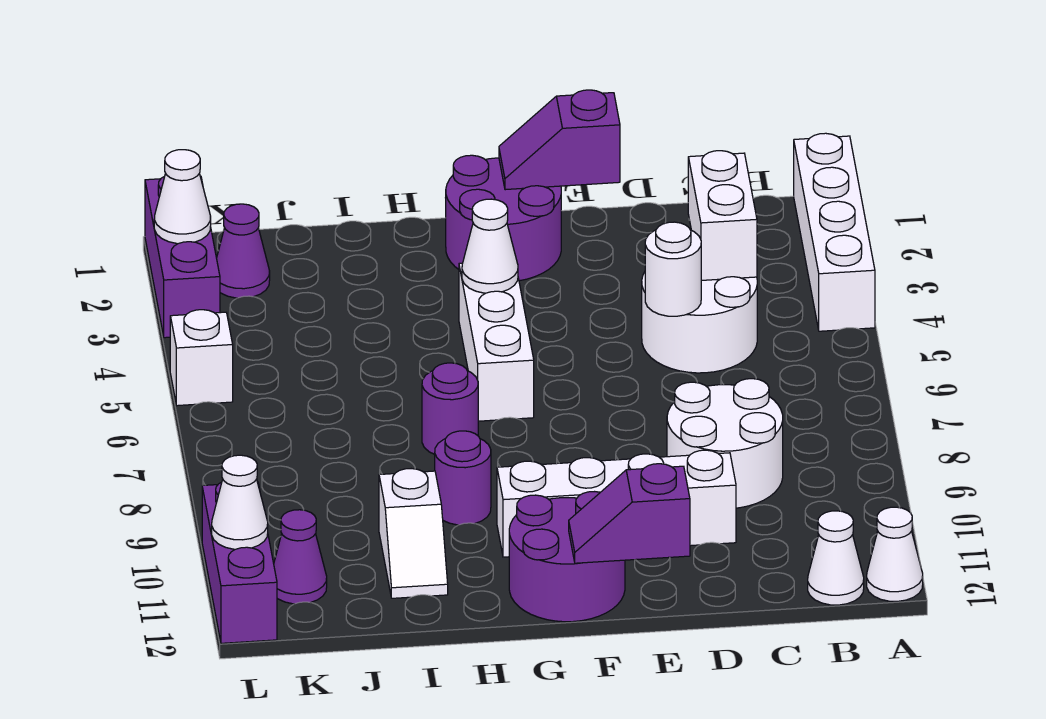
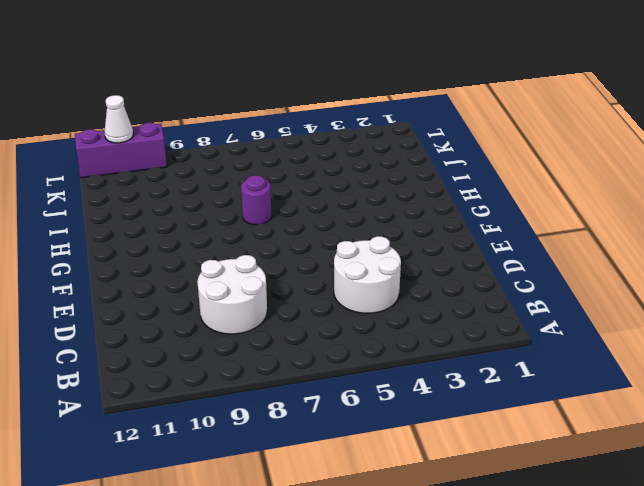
none -> white brick A1:A4 level 1
none -> white cone A12 level 1
none -> white cone B12 level 1

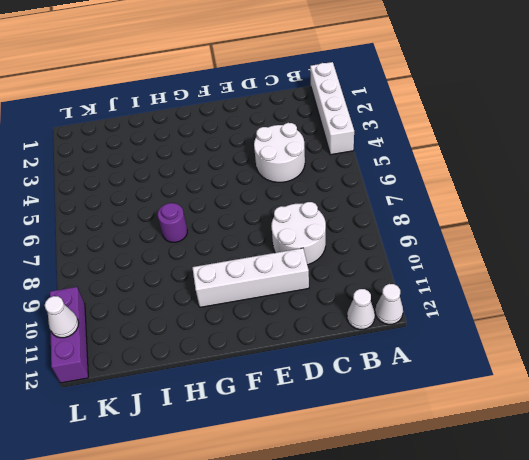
none -> purple round brick F1:G2 level 1
none -> purple round brick F11:G12 level 1
none -> white brick G4:G6 level 1

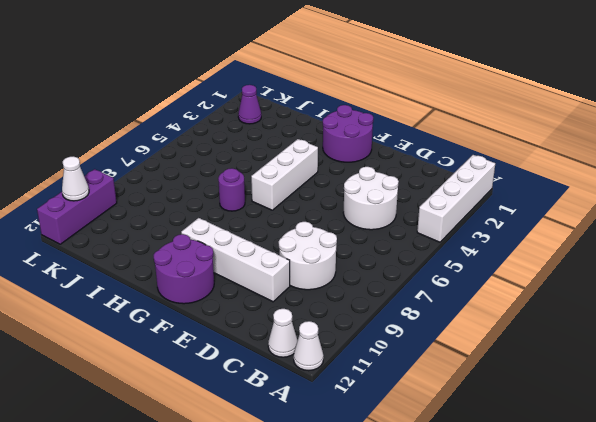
none -> purple round brick H9 level 1
none -> white slope I10:I11 level 1 top 10
none -> purple cone K11 level 1

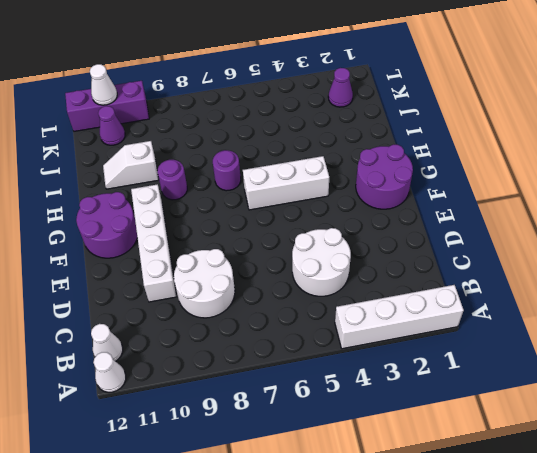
none -> purple brick L1:L3 level 1
none -> white brick L5 level 1
none -> white brick C3:C4 level 2

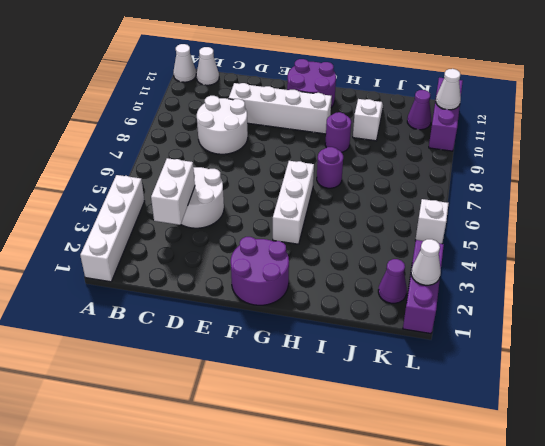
none -> white round brick D5 level 2
none -> purple slope E1:F1 level 2 top E
none -> purple slope E12:F12 level 2 top E

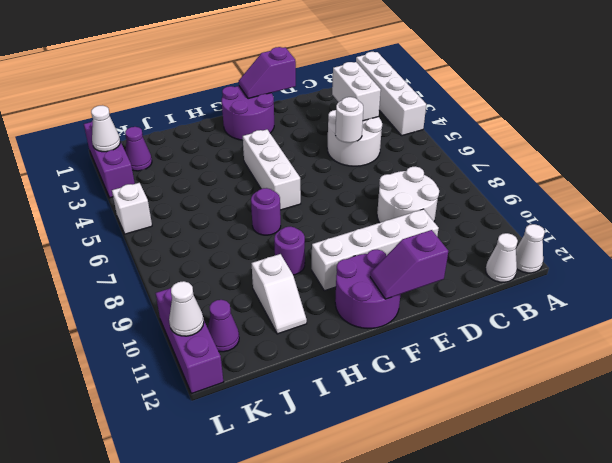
none -> white cone G4 level 2

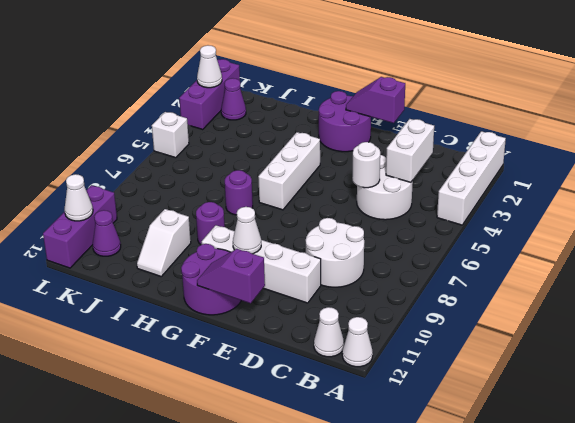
white cone F10 level 2 -> white cone G4 level 2

